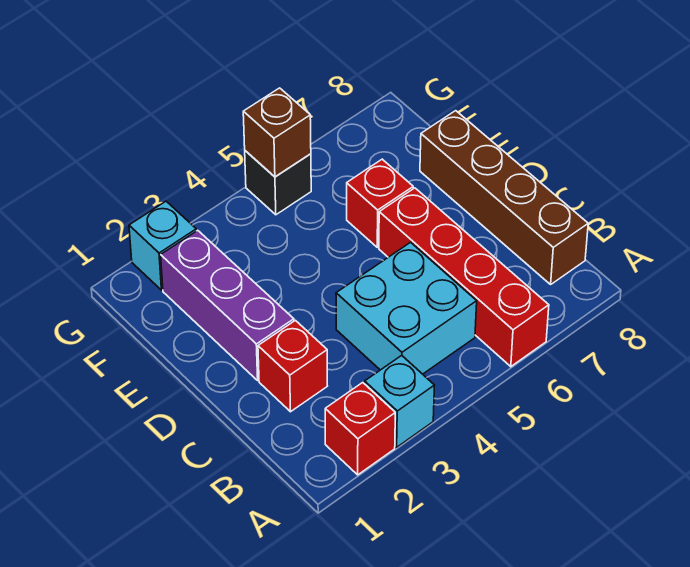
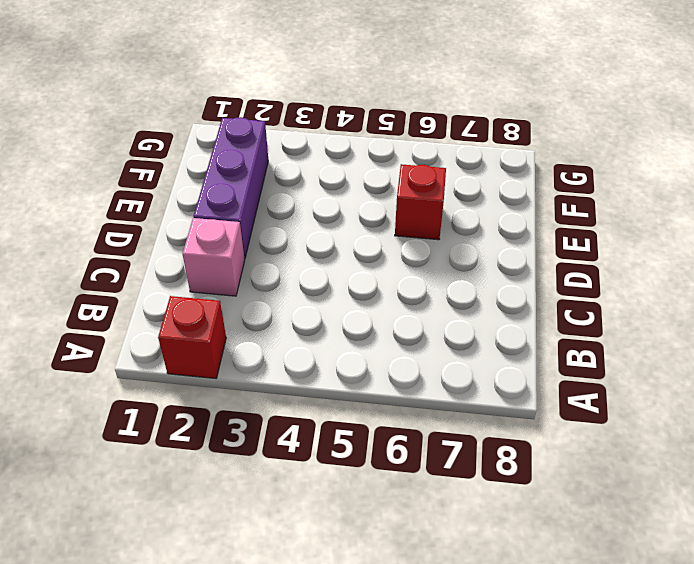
pink brick C2 level 1 -> red brick C2 level 1
none -> cyan brick A3 level 1
none -> red brick A6:D6 level 1

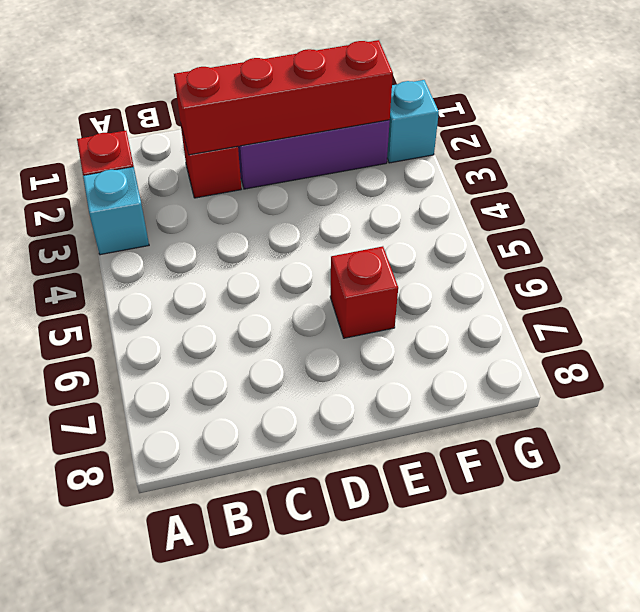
red brick C2:F2 level 2 -> red brick A6:D6 level 1
none -> cyan brick B4:C5 level 1
none -> brown brick B8:E8 level 1

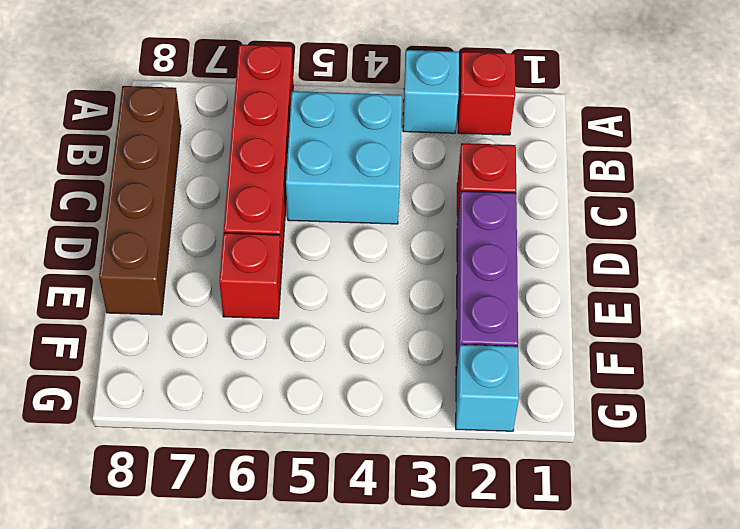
none -> black brick G5 level 1
none -> brown brick G5 level 2

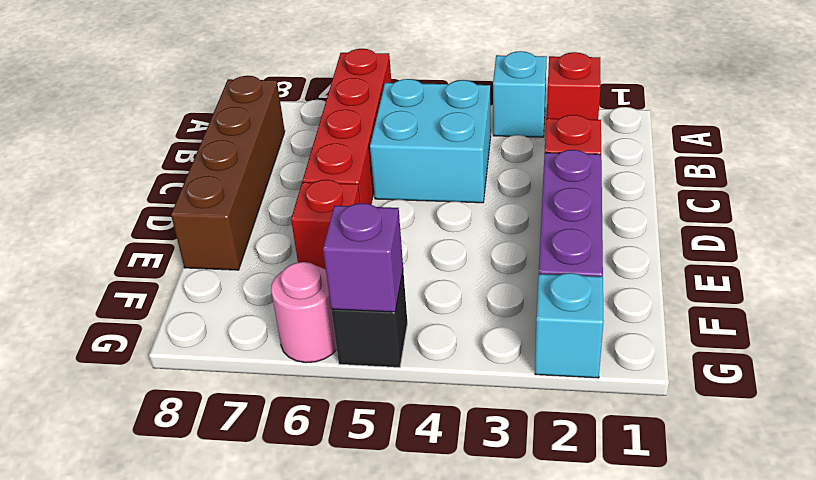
purple brick G5 level 2 -> brown brick G5 level 2
pink round brick G6 level 1 -> none

